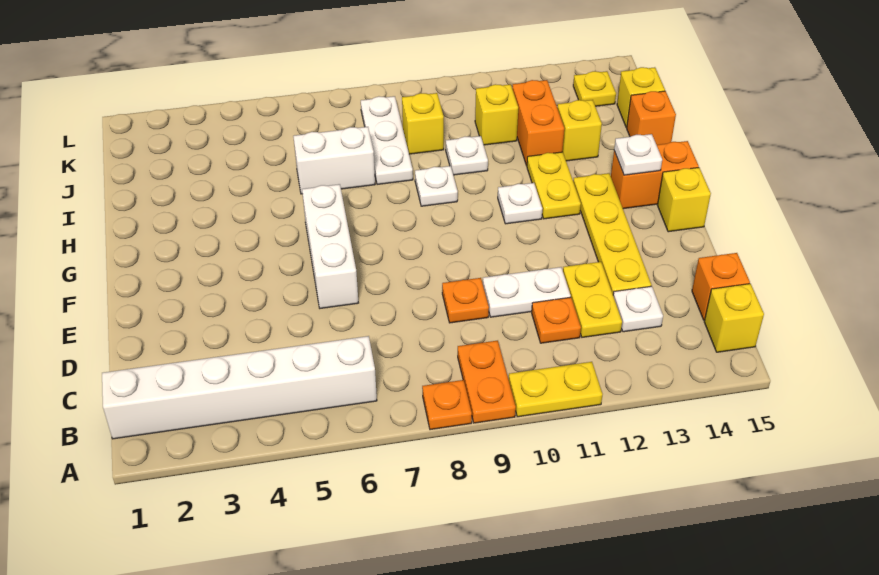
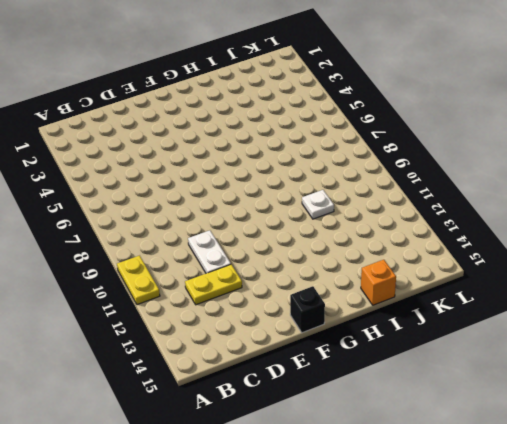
black brick F15 level 1 -> yellow brick F15 level 1
none -> orange plate A8 level 1
none -> orange plate A9:B9 level 1
none -> white brick B1:B6 level 1

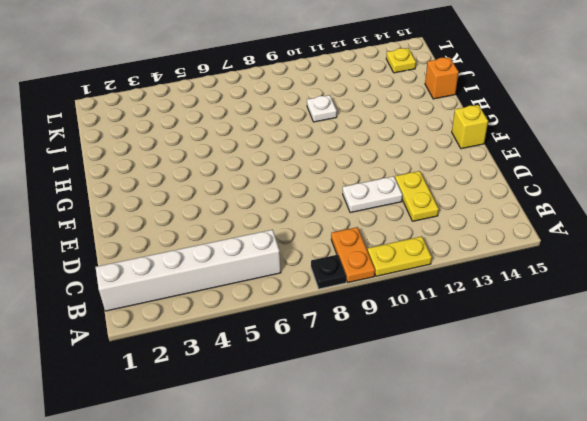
black plate A8 level 1 -> orange plate A8 level 1
none -> yellow brick B15 level 1
none -> orange plate C11 level 1
none -> white plate C13 level 1

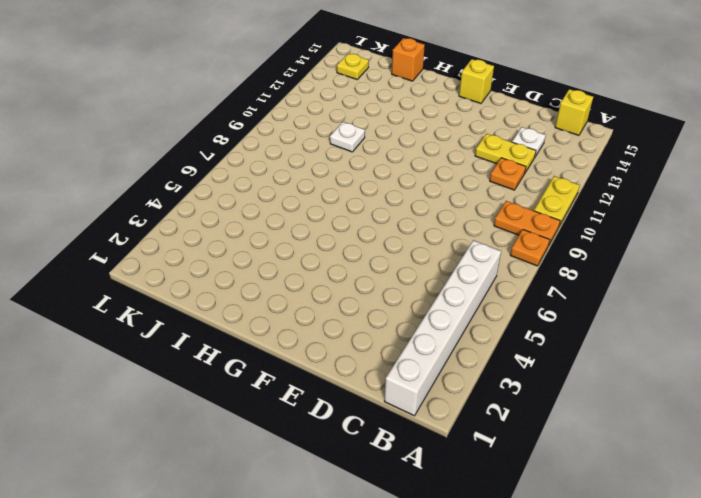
none -> orange brick C15 level 1
none -> orange plate D9 level 1
none -> white plate D10:D11 level 1

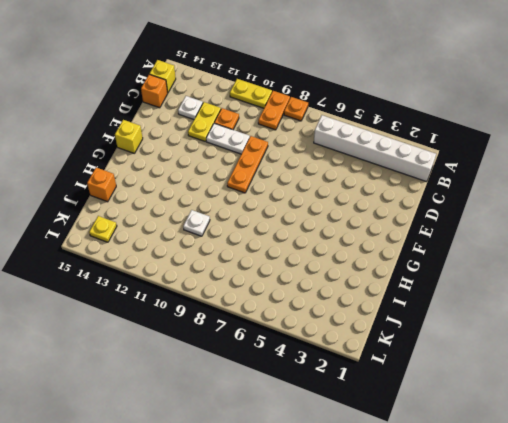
orange plate D9:F9 level 1 -> orange plate D9 level 1
none -> yellow plate D13:G13 level 1
none -> white brick E6:G6 level 1
none -> white plate G11 level 1

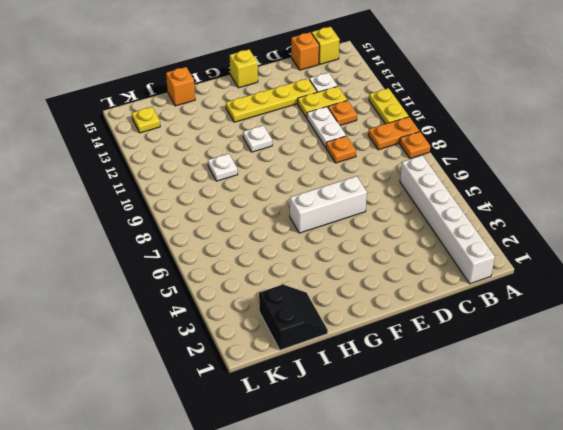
black slope I1:J2 level 1 top J -> none
none -> yellow plate G12:H12 level 1
none -> orange brick G14:G15 level 1
none -> white plate H9 level 1

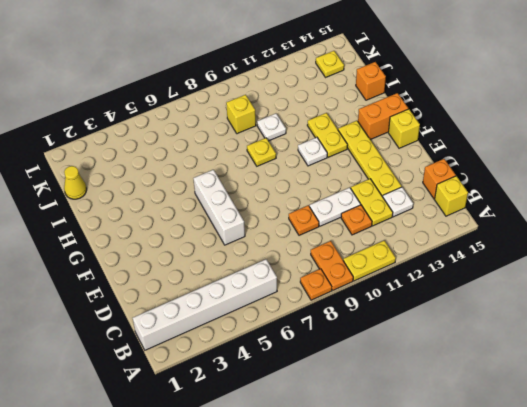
yellow plate H9 level 1 -> white plate H9 level 1
yellow cone J1 level 1 -> none
none -> white brick I6:I7 level 1
none -> white plate I8:K8 level 1
none -> orange brick I12:J12 level 1

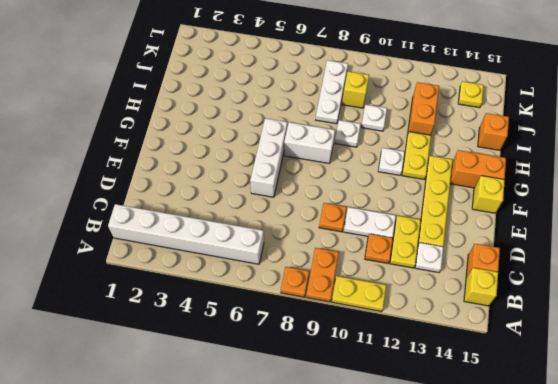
white brick G7:G8 level 1 -> white brick I6:I7 level 1
none -> yellow brick I13 level 1
none -> yellow brick J11 level 1
none -> yellow brick J15 level 1

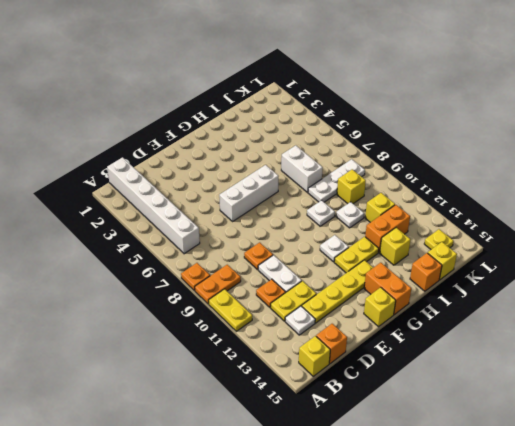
none -> white plate G14 level 2

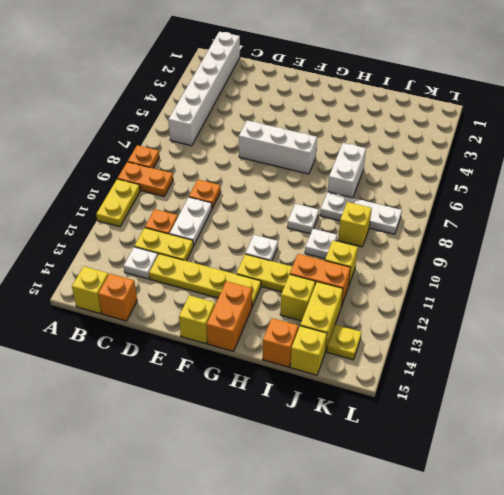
yellow brick J13:J14 level 1 -> none
none -> white plate G14 level 2

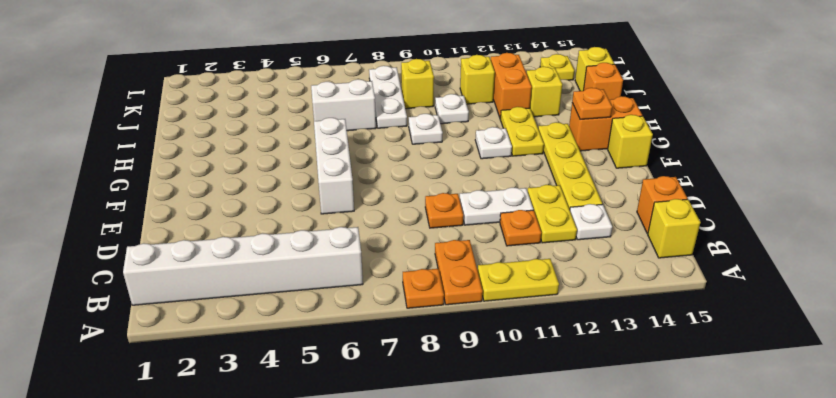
orange plate G14 level 2 -> white plate G14 level 2

